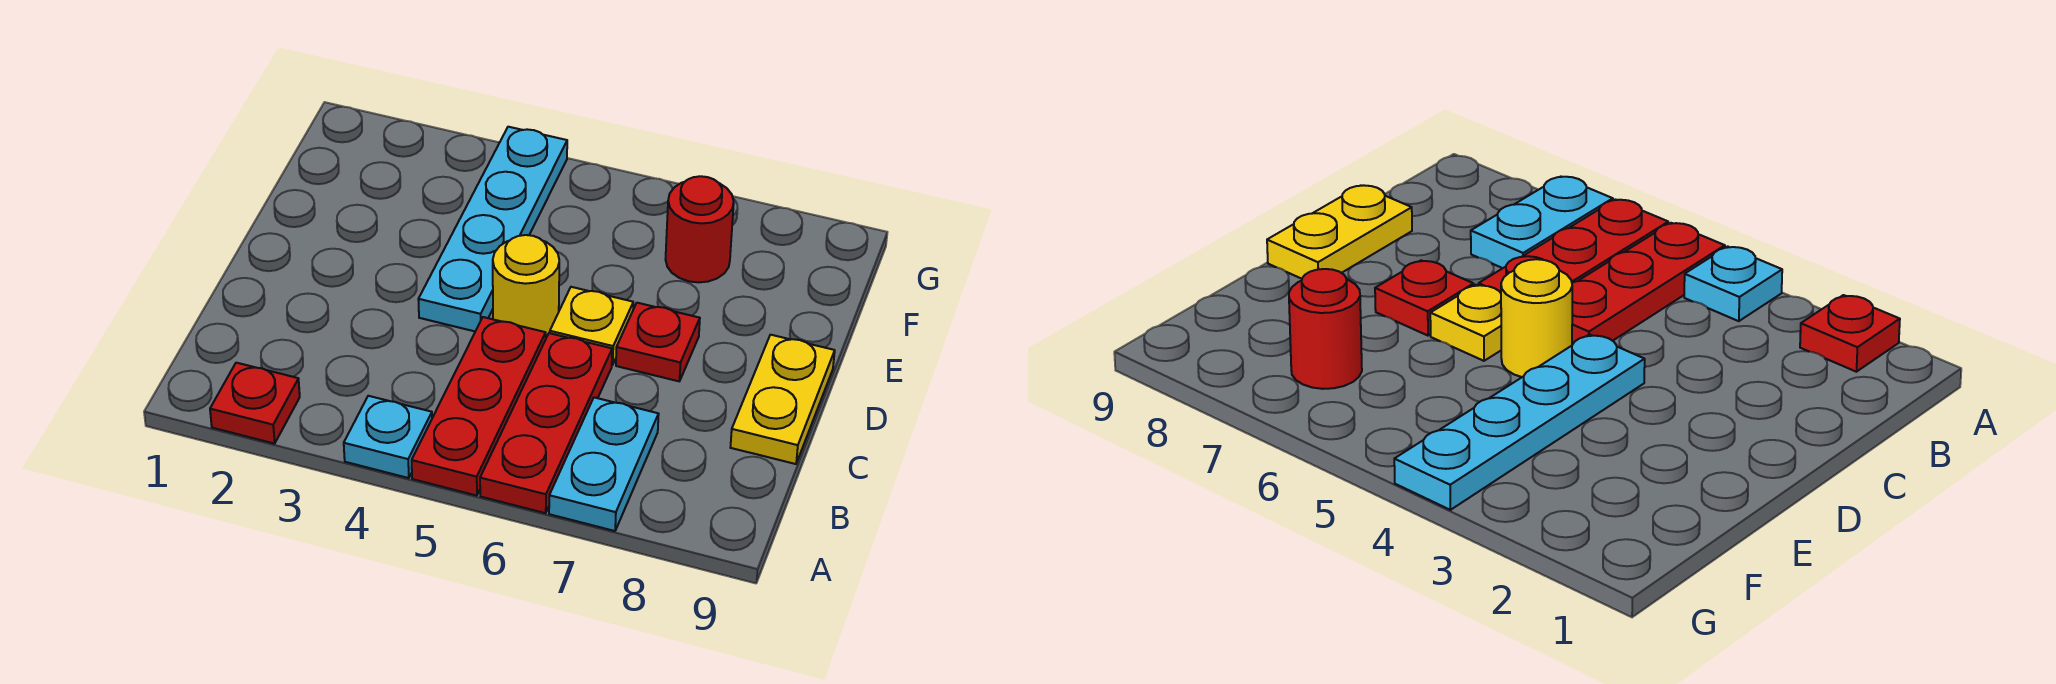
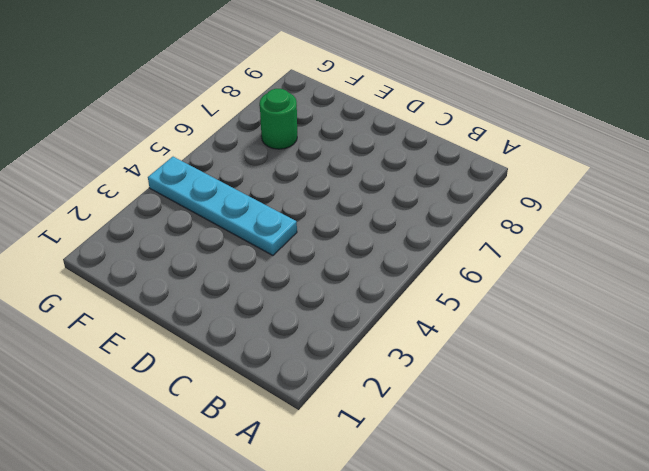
green round brick F7 level 1 -> red round brick F7 level 1
none -> red plate A2 level 1
none -> cyan plate A4 level 1

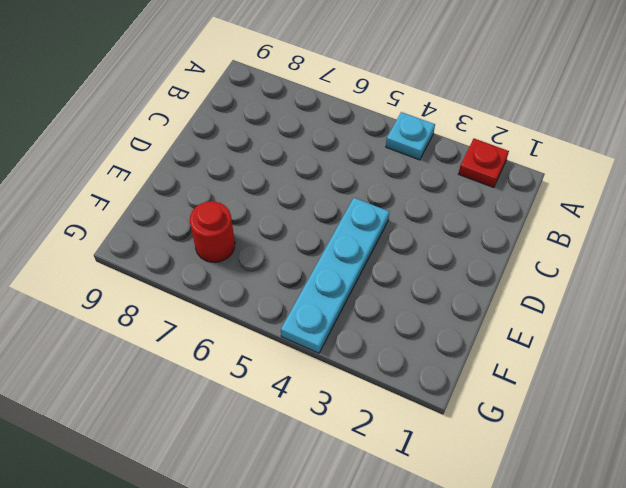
none -> red plate A5:C5 level 1
none -> red plate A6:C6 level 1

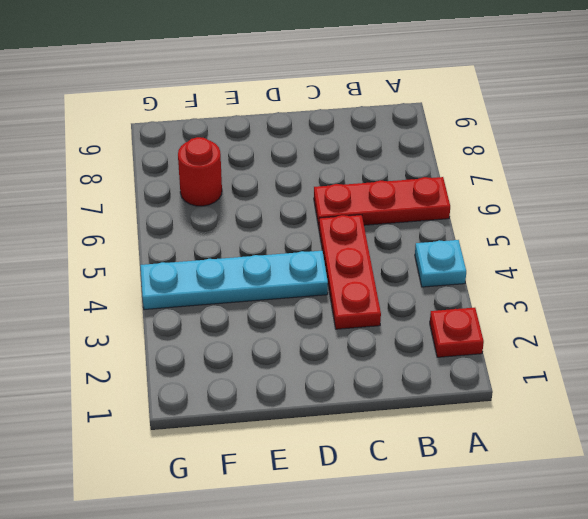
red plate C3:C5 level 1 -> red plate A5:C5 level 1
none -> cyan plate A7:B7 level 1
none -> yellow plate C9:D9 level 1

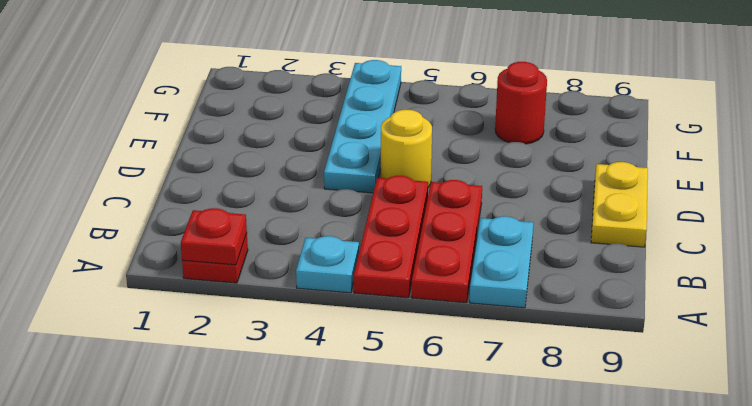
red plate A2 level 2 -> red plate D7 level 1
none -> yellow plate D6 level 1

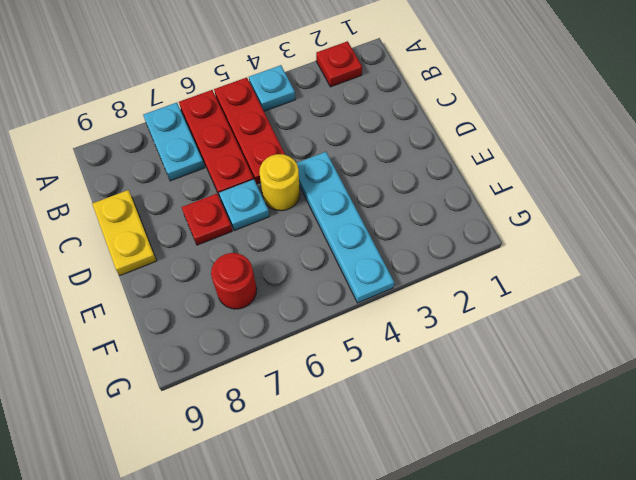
cyan plate D6 level 1 -> yellow plate D6 level 1

